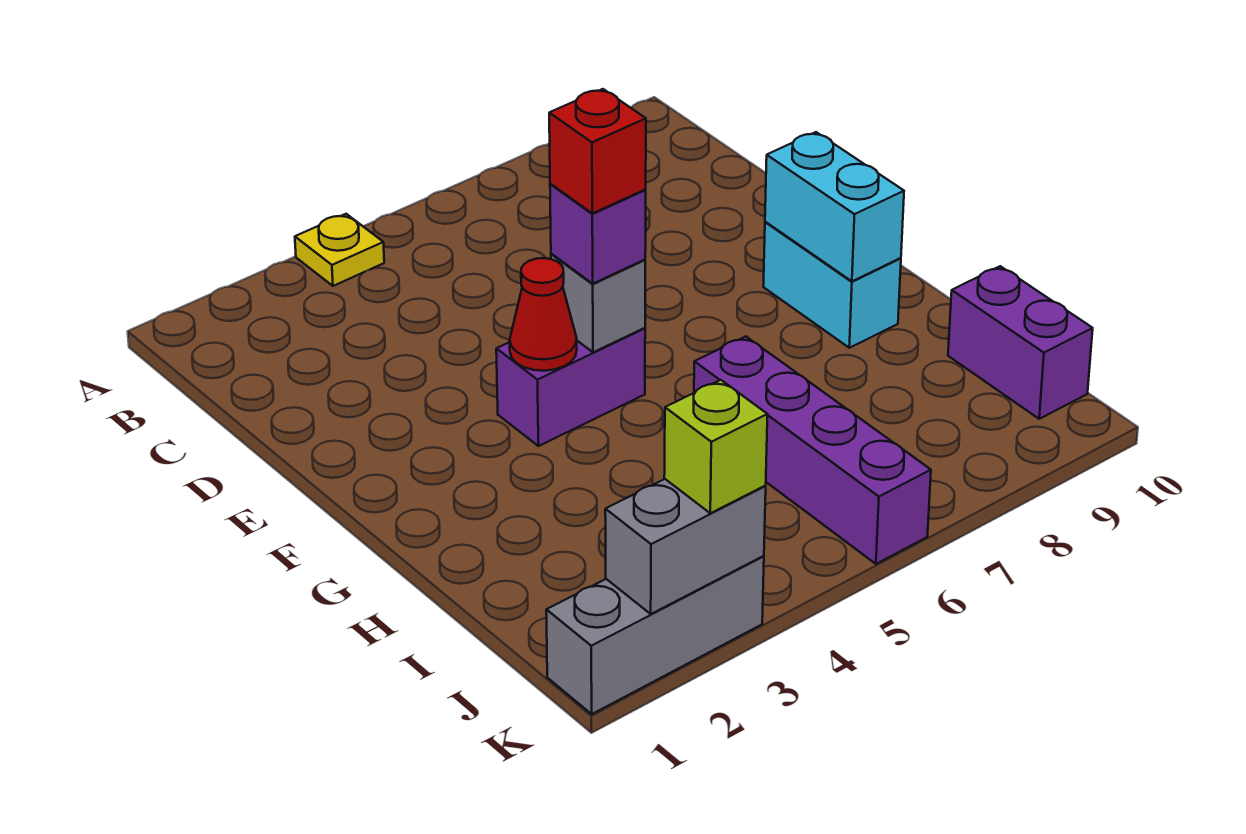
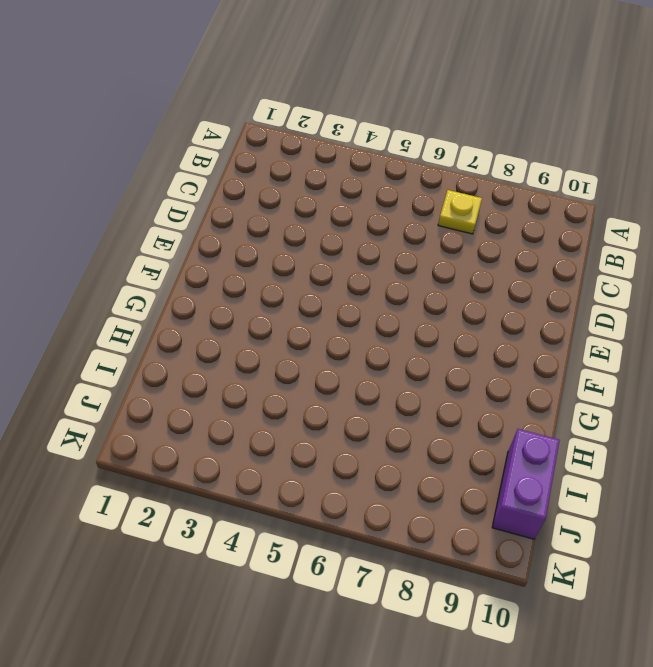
yellow plate B7 level 1 -> yellow plate A4 level 1
none -> purple brick F4:F5 level 1
none -> cyan brick F9:G9 level 1
none -> purple brick H6:K6 level 1

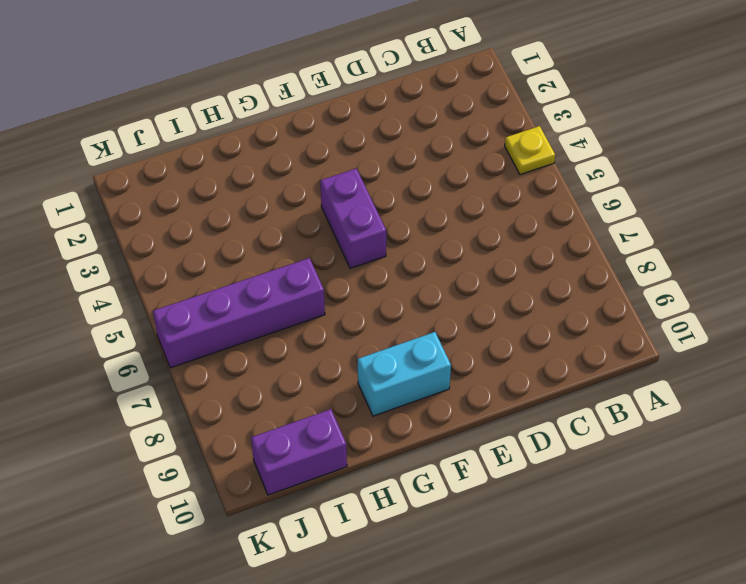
none -> grey brick K1:K3 level 1
none -> red cone F4 level 2
none -> grey brick F5 level 2

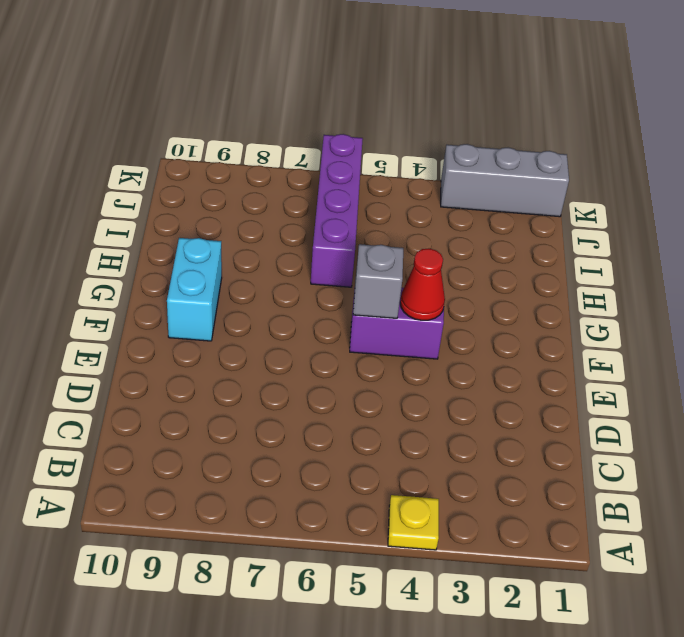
none -> purple brick I10:J10 level 1
none -> cyan brick F9:G9 level 2
none -> grey brick K2:K3 level 2

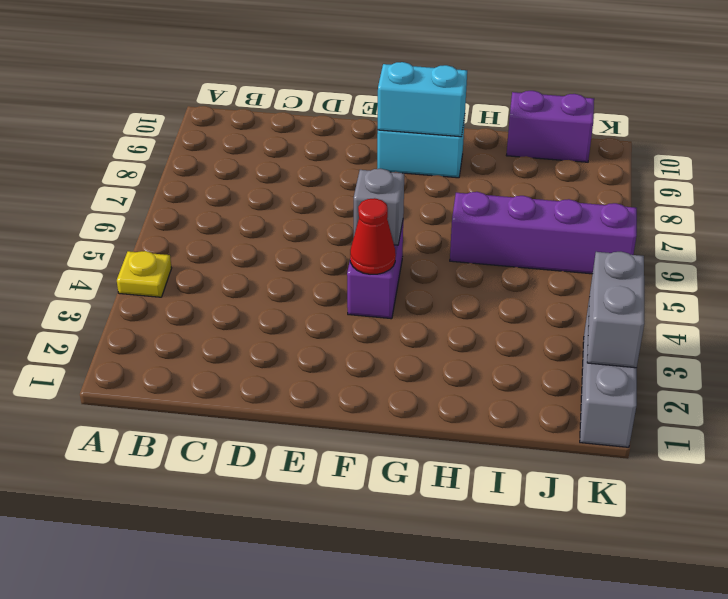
none -> purple brick F5 level 3
none -> lime brick K3 level 3
none -> red brick F5 level 4

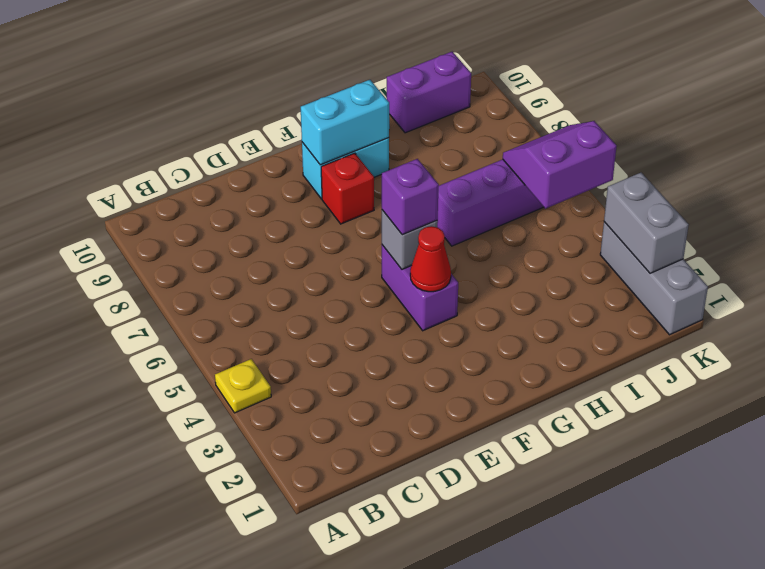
red brick F8 level 1 -> red brick F5 level 4
purple slope J5:K6 level 2 top 5 -> none
none -> lime brick K3 level 3

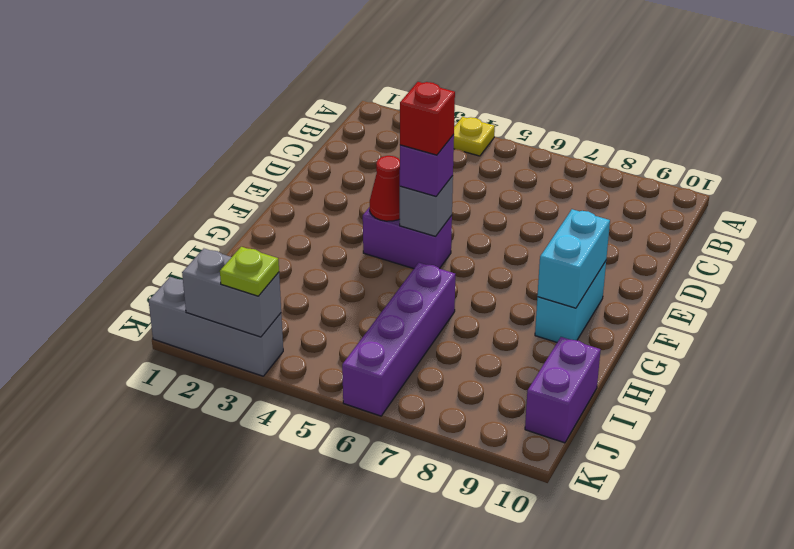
lime plate K3 level 3 -> lime brick K3 level 3

